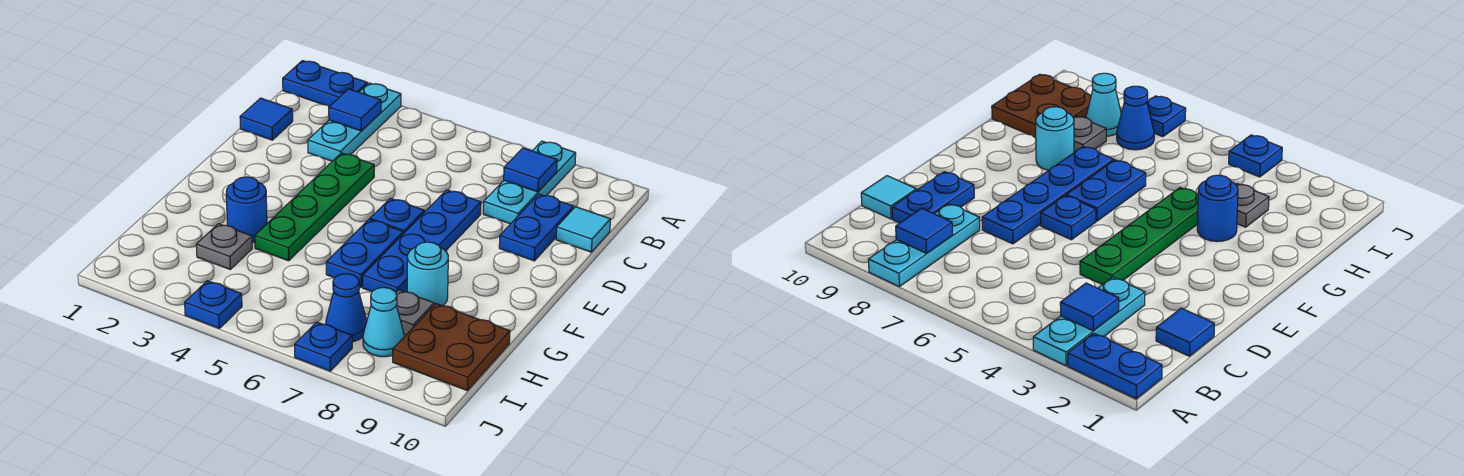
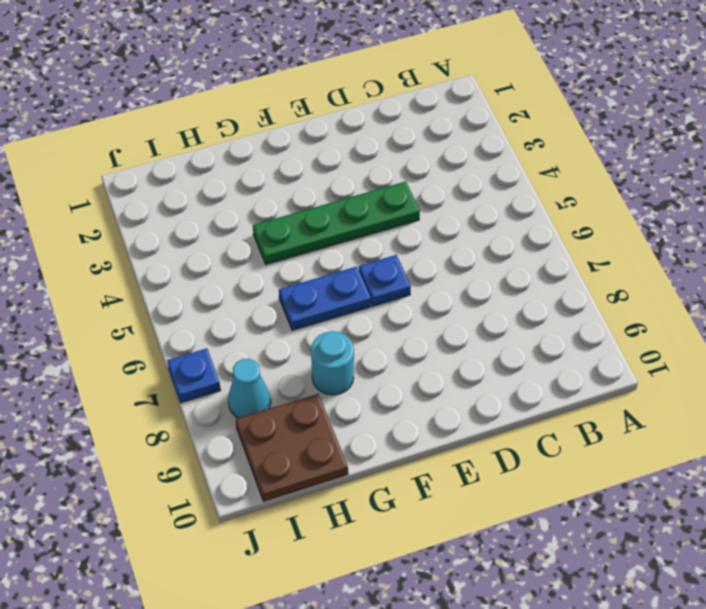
none -> blue plate A1:A2 level 1
none -> cyan plate A3:C3 level 1
none -> cyan plate A8:C8 level 1

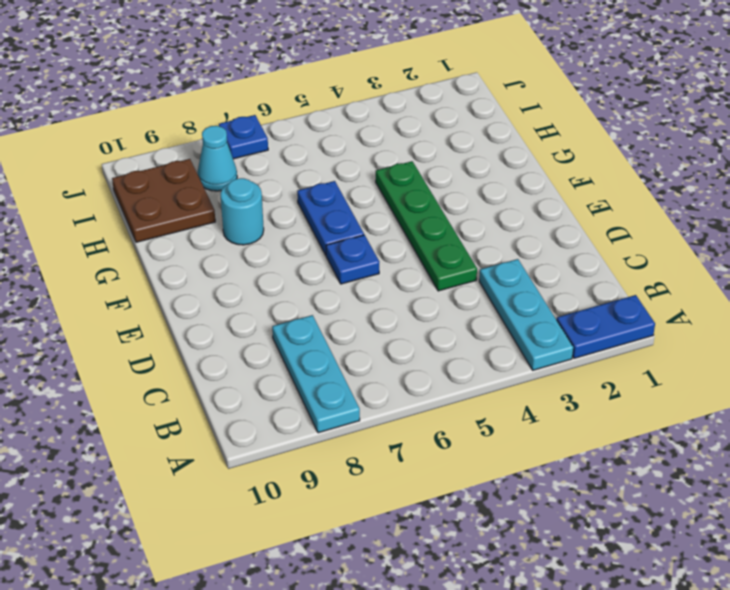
none -> blue tile C1 level 1
none -> blue plate C9:D9 level 1
none -> cyan tile C10 level 1

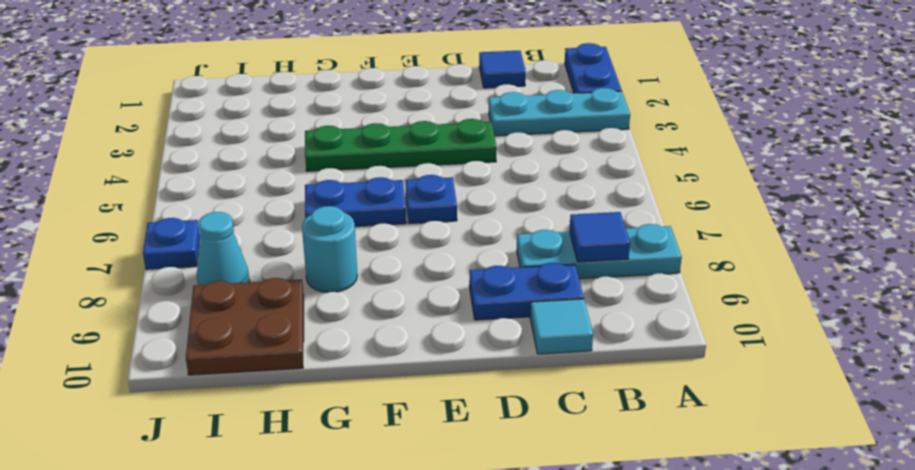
none -> blue plate D7:G7 level 1
none -> blue round brick G3 level 1
none -> grey plate H3 level 1

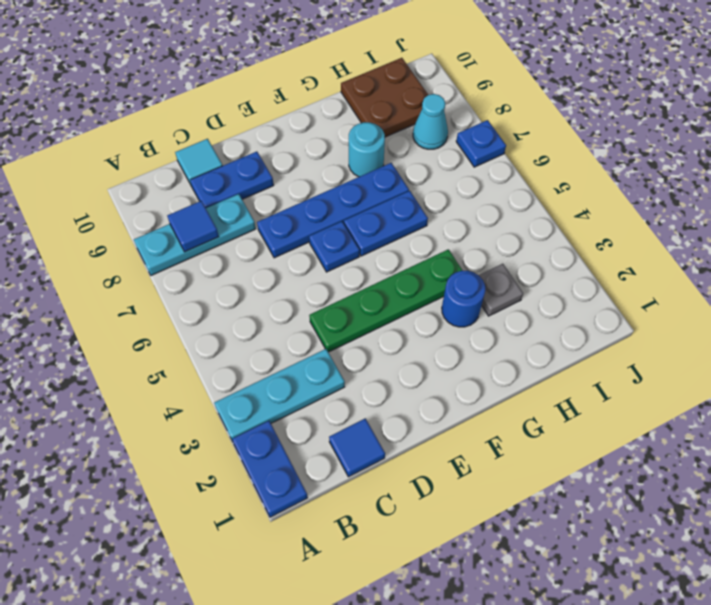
none -> grey plate H8 level 1
none -> blue cone I7 level 1
none -> blue plate J4 level 1

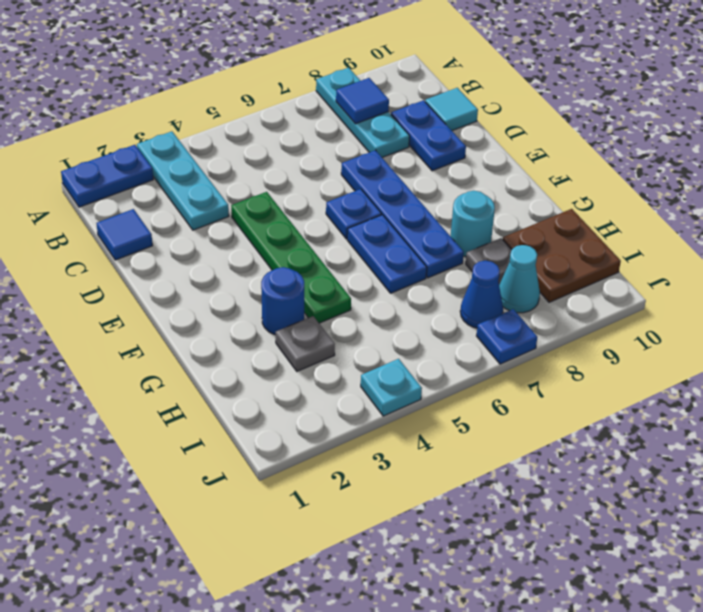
cyan plate J4 level 1 -> blue plate J4 level 1
none -> blue tile B3 level 2

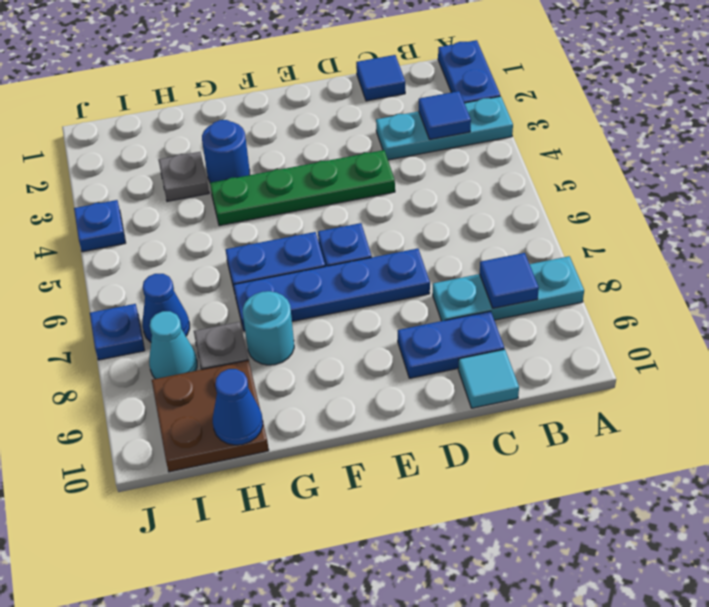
blue cone H10 level 2 -> none

